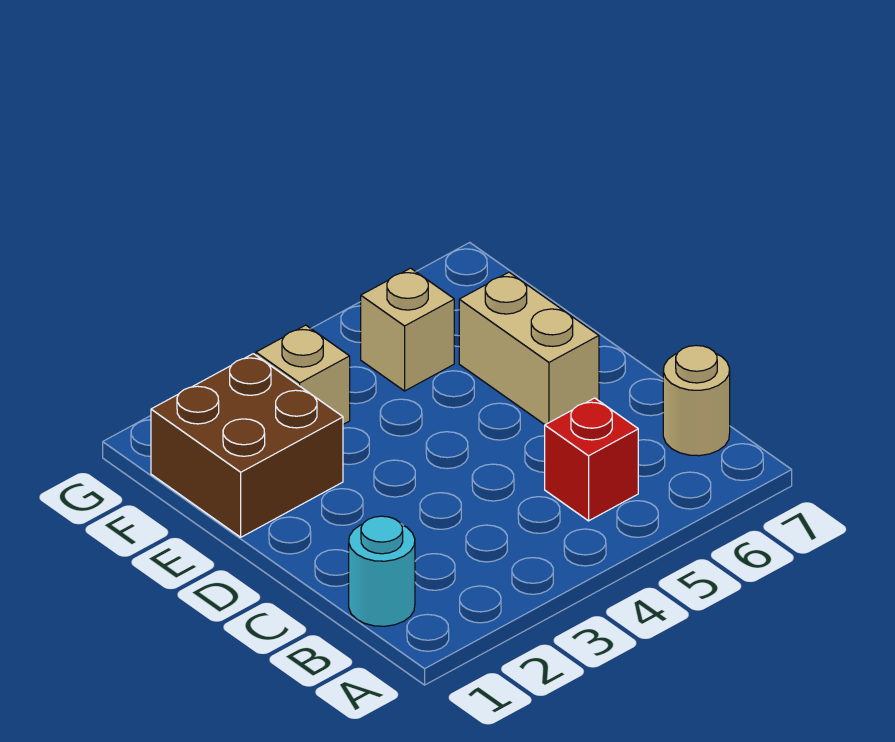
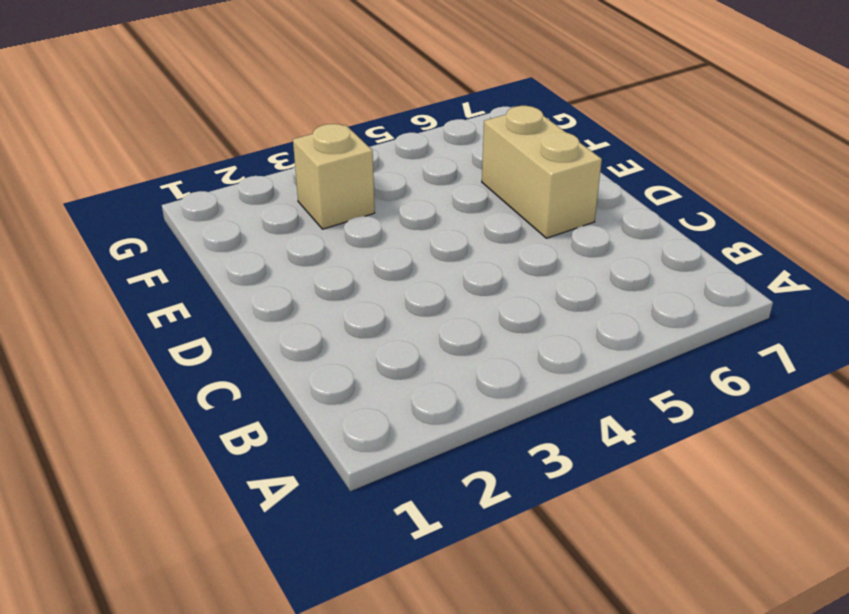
none -> cyan round brick B1 level 1
none -> red brick B5 level 1

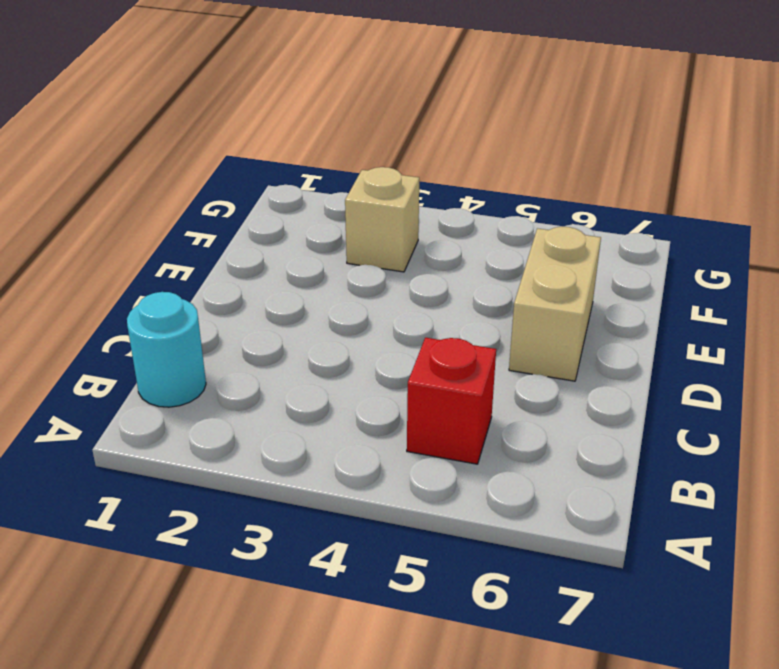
none -> tan round brick B7 level 1
none -> brown brick E1:F2 level 1

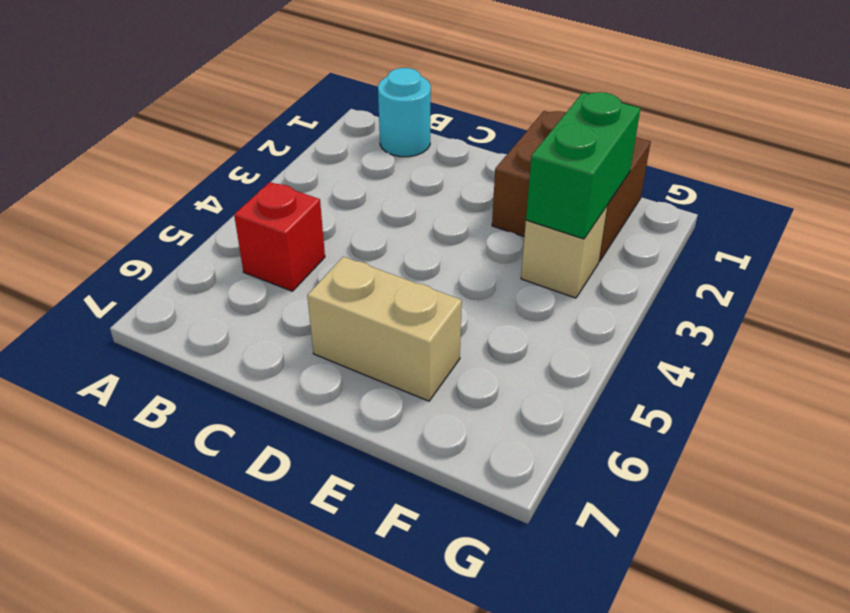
green brick F2:F3 level 2 -> none
none -> tan round brick B7 level 1
none -> tan brick F5 level 1

